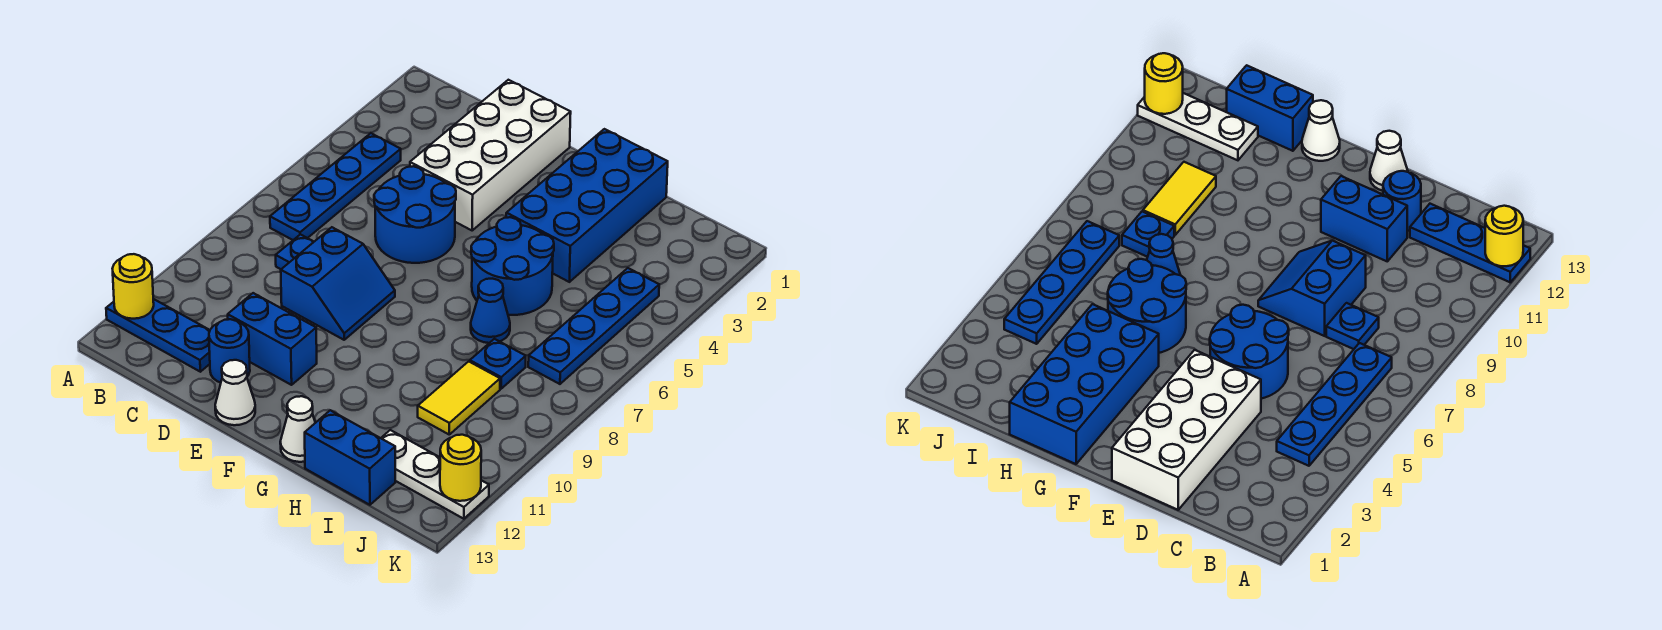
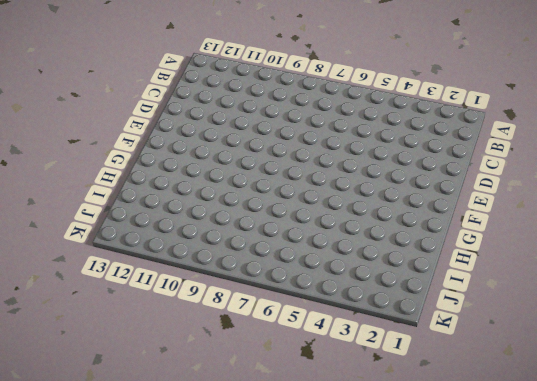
none -> blue plate A12:C12 level 1
none -> blue plate B4:B7 level 1
none -> blue plate C8 level 1

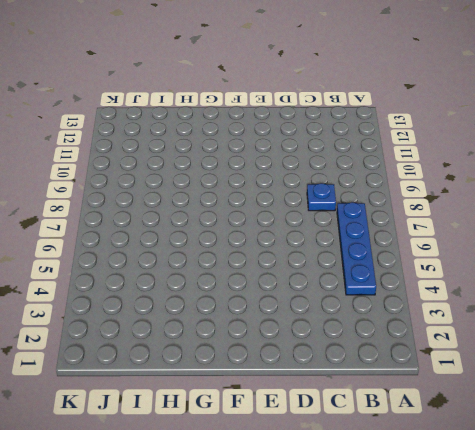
none -> blue plate A12:C12 level 1
none -> white brick D1:E4 level 1
none -> blue round brick D5:E6 level 1

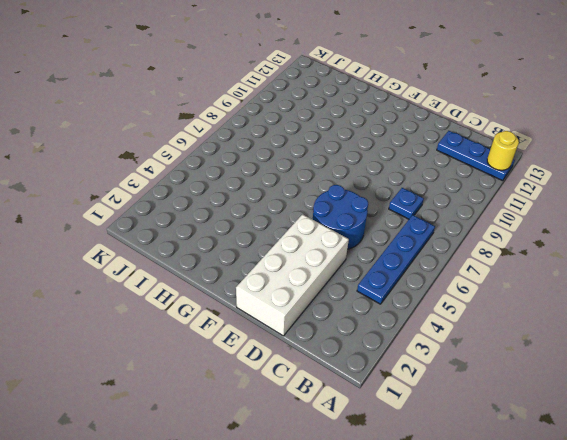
none -> blue slope D8:E9 level 1 top D
none -> blue brick D11:E11 level 1
none -> blue round brick D12 level 1

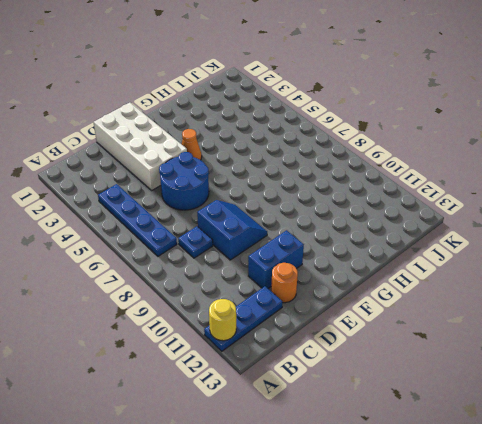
orange round brick D12 level 1 -> blue round brick D12 level 1
orange cone F4 level 1 -> none
none -> white cone E13 level 1
none -> blue brick G1:H4 level 1
none -> blue round brick G5:H6 level 1

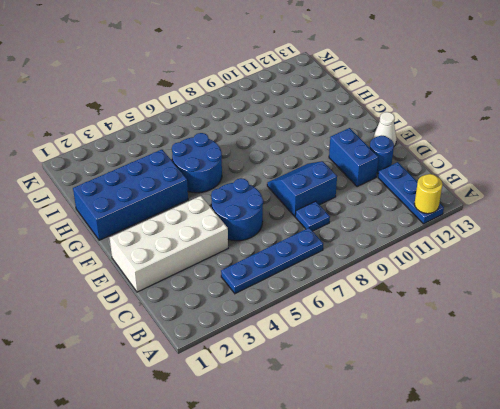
none -> white cone G13 level 1
none -> blue cone H7 level 1
none -> blue brick H13:I13 level 1

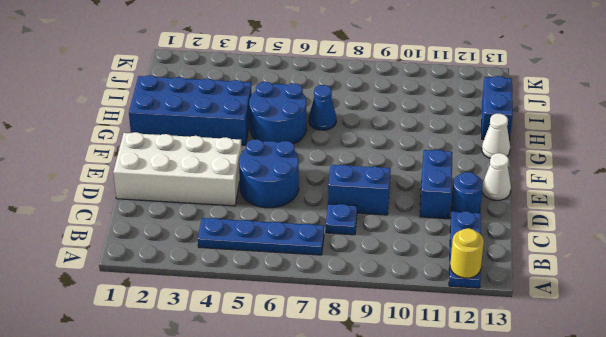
none -> blue plate I8 level 1
none -> yellow tile I9:I10 level 1
none -> white plate I12:K12 level 1

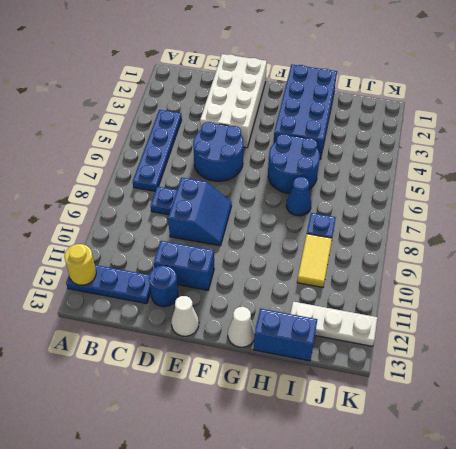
none -> blue plate J4:J7 level 1
none -> yellow round brick K12 level 2

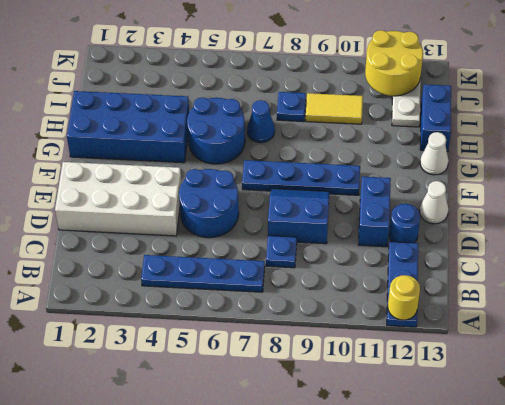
blue plate F7:F10 level 1 -> blue plate J4:J7 level 1
yellow round brick J11:K12 level 2 -> yellow round brick K12 level 2

